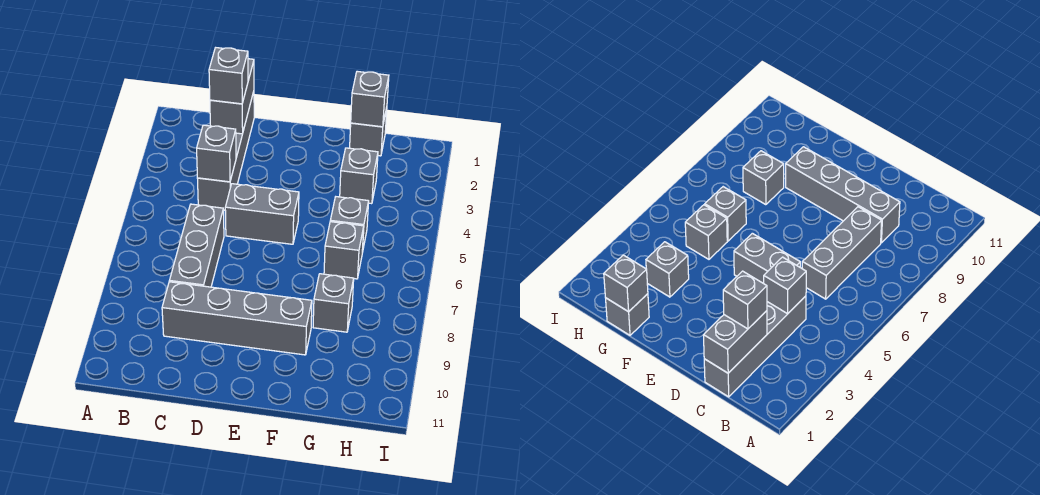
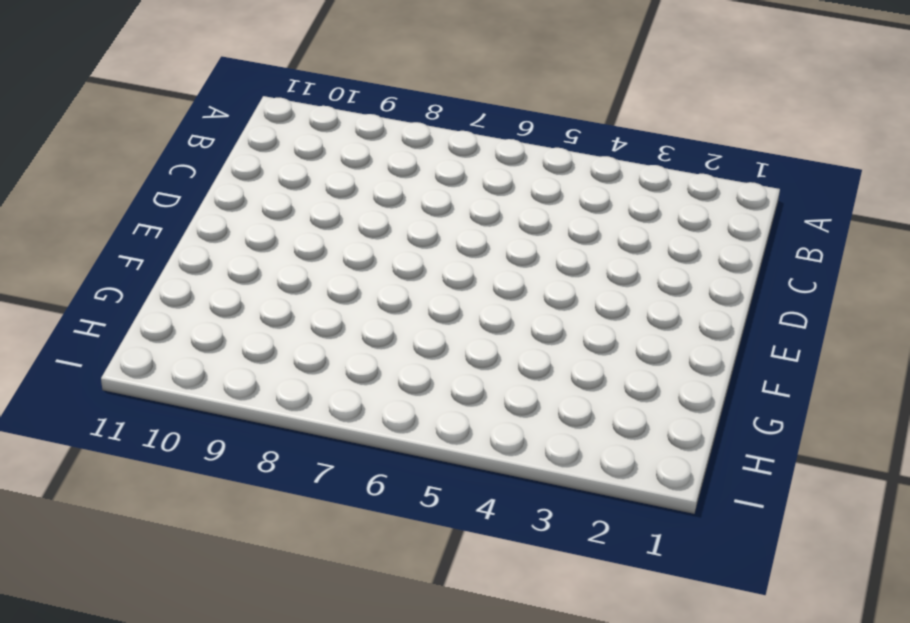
none -> grey brick C1:C4 level 1
none -> grey brick C6:C8 level 1
none -> grey brick C9:F9 level 1

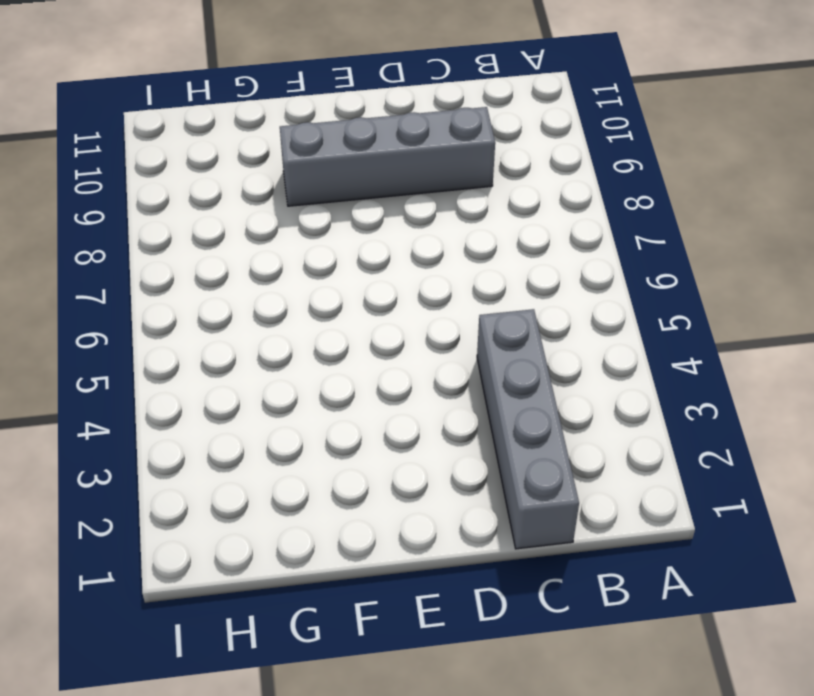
none -> grey brick C6:C8 level 1
none -> grey brick D5:E5 level 1
none -> grey brick G1 level 1

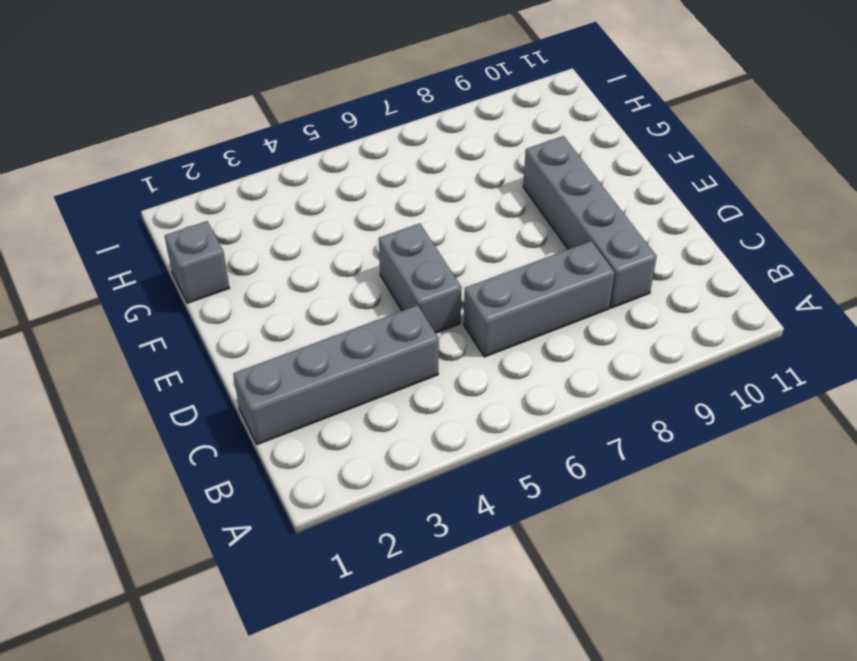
none -> grey brick G3 level 1
none -> grey brick G5 level 1
none -> grey brick G6 level 1

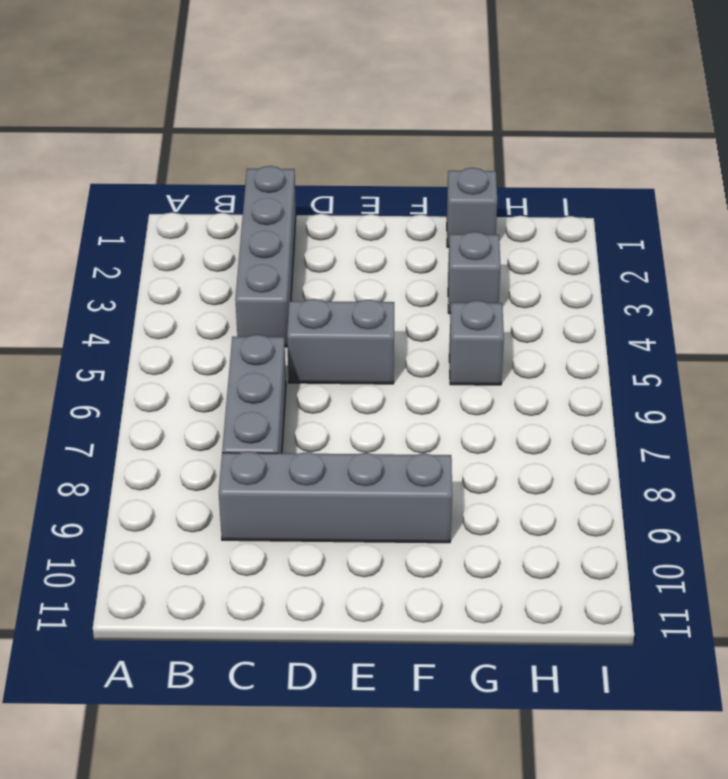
none -> grey brick G6 level 1
none -> grey brick G8 level 1
none -> grey brick C1:C2 level 2

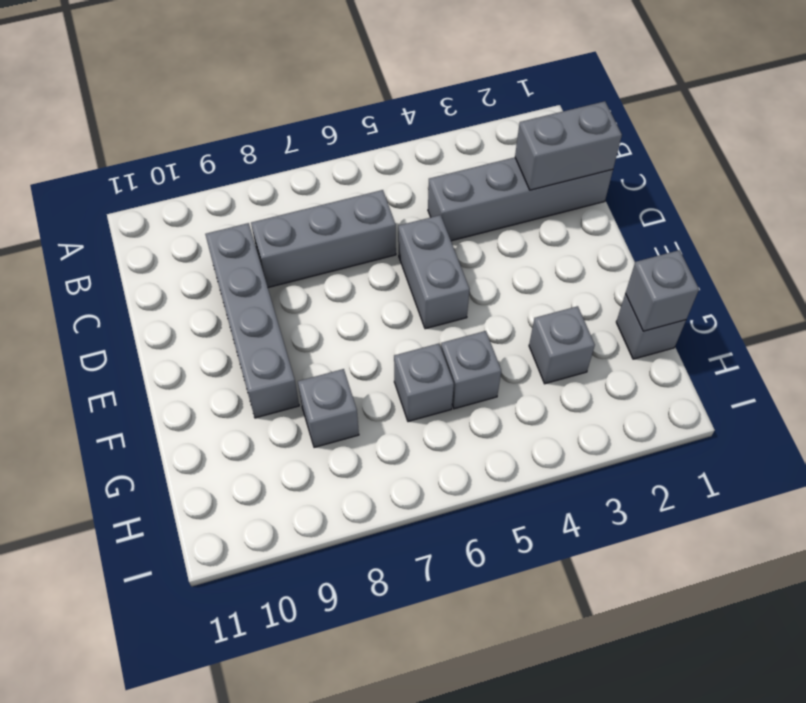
none -> grey brick C4 level 2
none -> grey brick C2 level 3

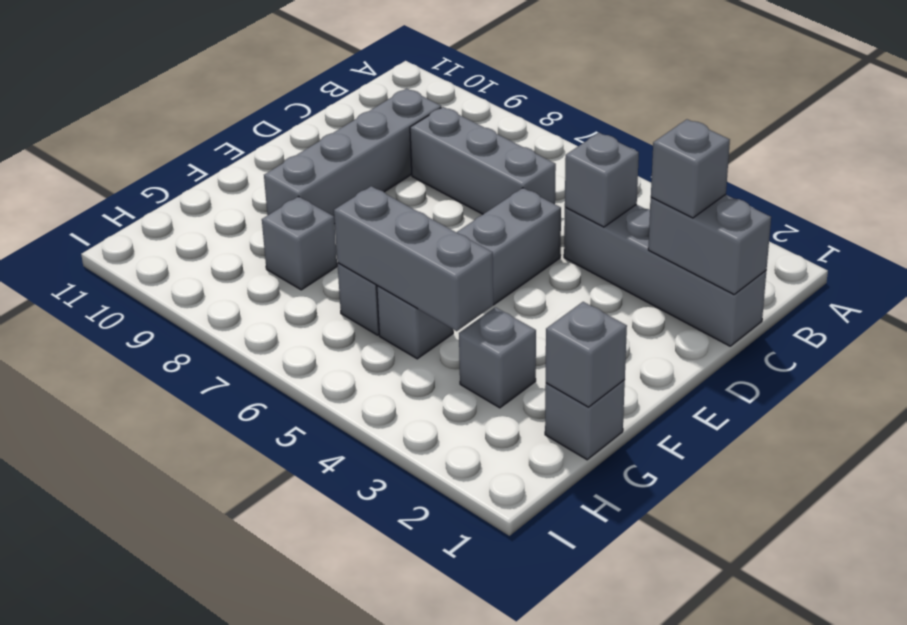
grey brick G4:G6 level 2 -> none

